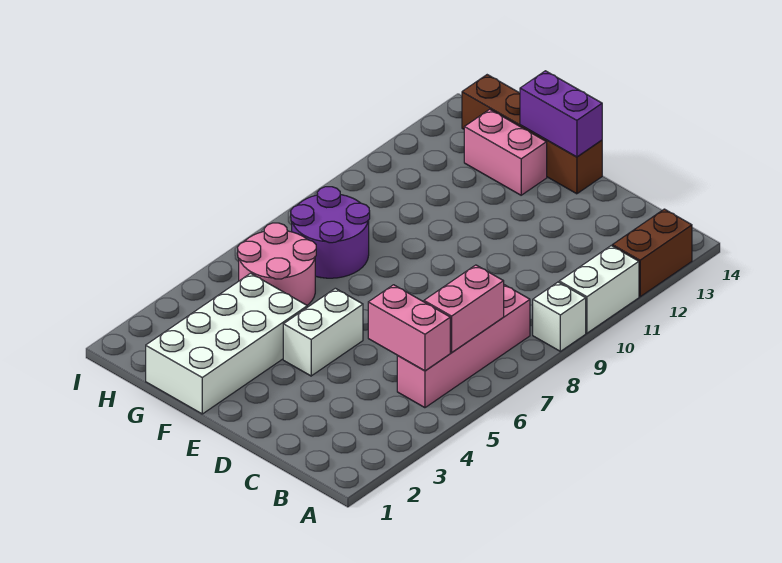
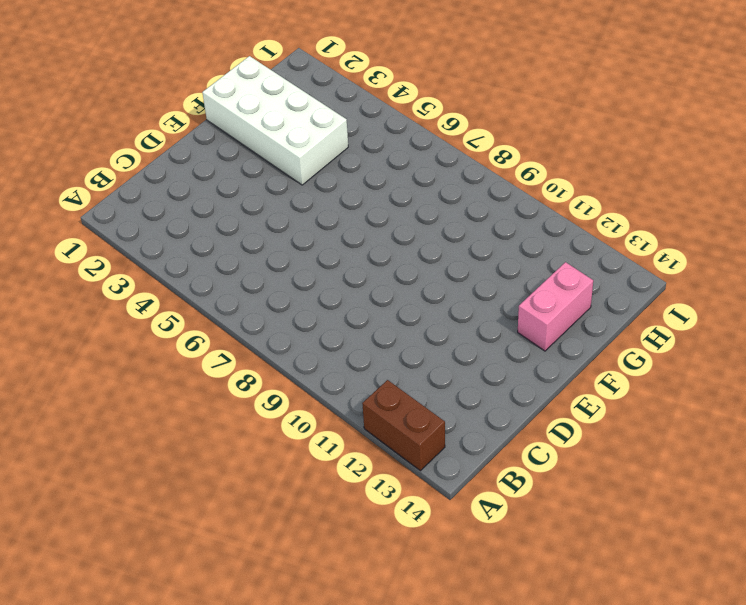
none -> white brick A9 level 1
none -> white brick A10:A11 level 1
none -> pink brick B5:B8 level 1

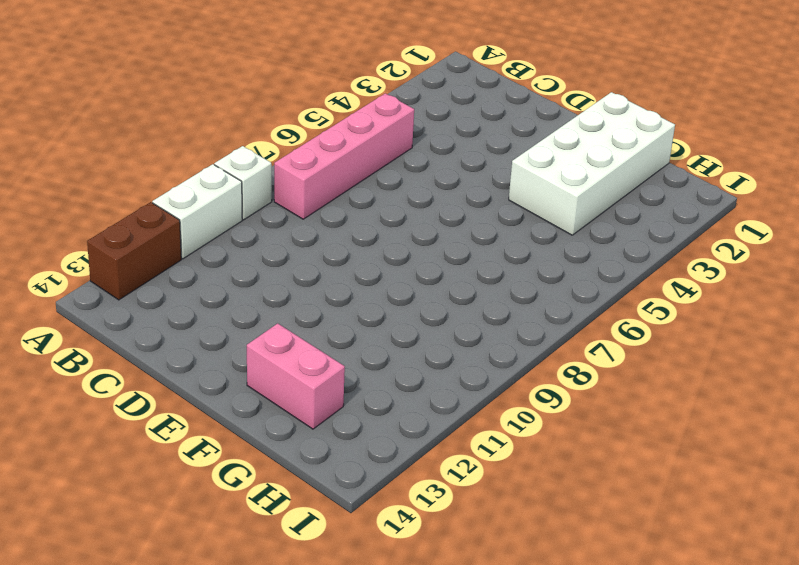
none -> white brick E4:E5 level 1
none -> brown brick E14:H14 level 1
none -> pink round brick G5:H6 level 1

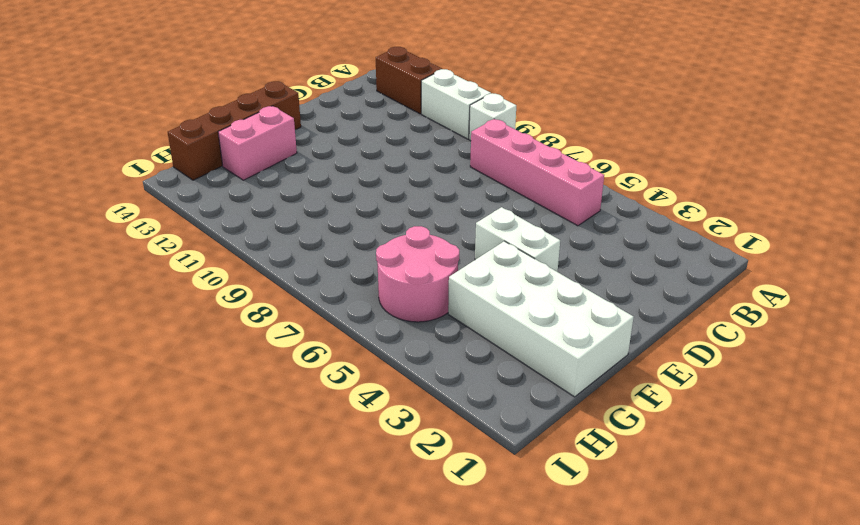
none -> purple round brick G7:H8 level 1
none -> pink brick B5:C5 level 2
none -> pink brick B6:B7 level 2

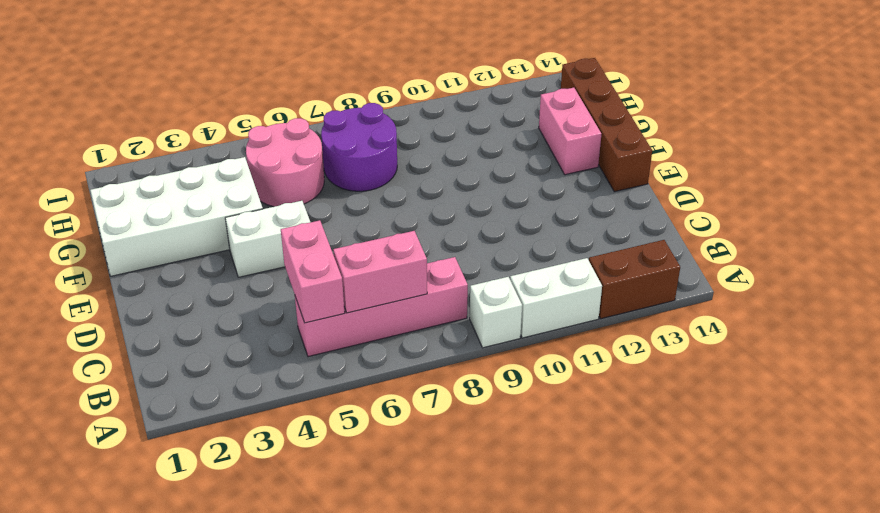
none -> purple brick E14:F14 level 2

